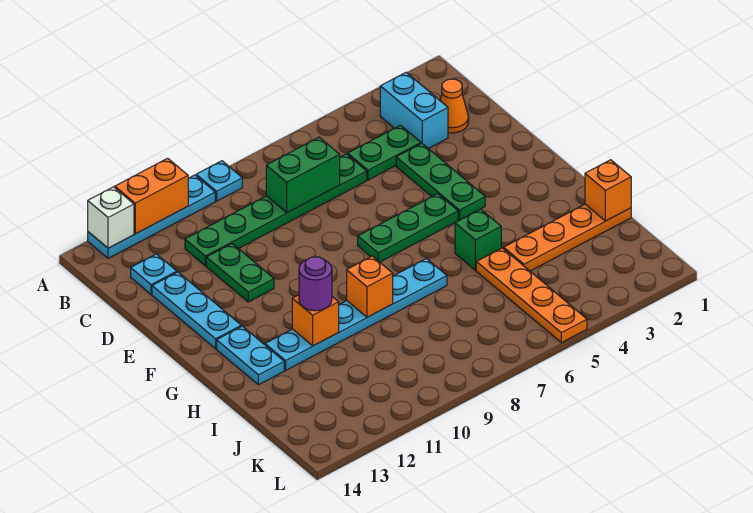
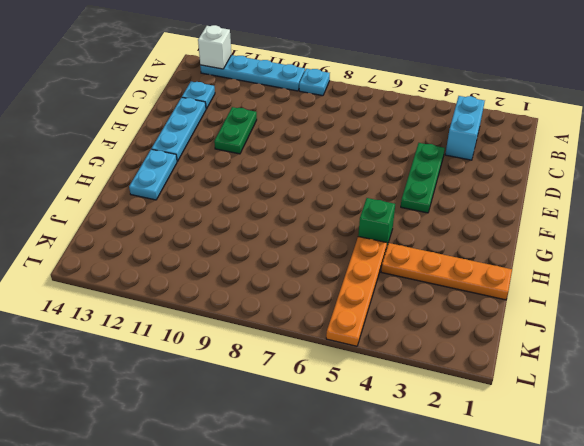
none -> orange cone C2 level 1
none -> green plate C4:C5 level 1
none -> green plate C6:C11 level 1

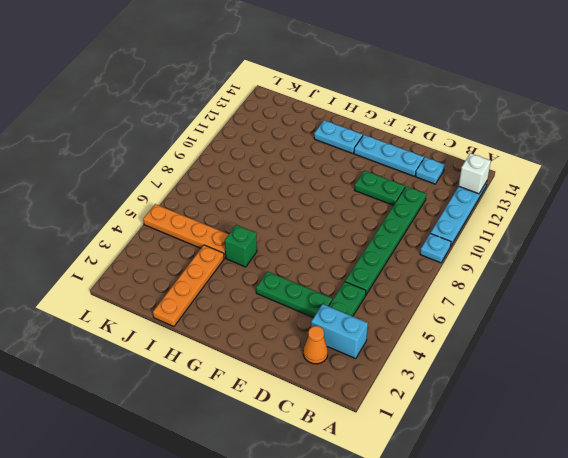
none -> green plate F5:F7 level 1
none -> cyan plate H7:H12 level 1
none -> orange brick A11:A12 level 2

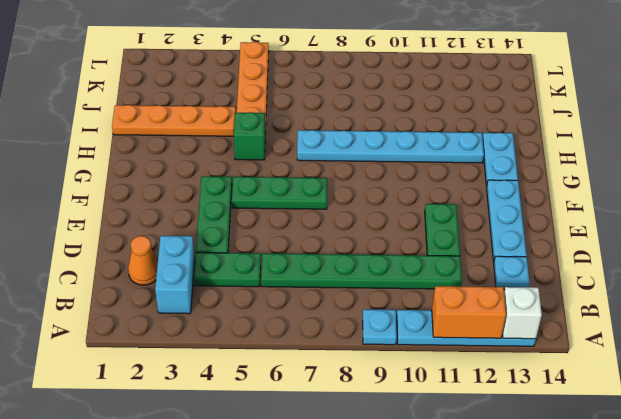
none -> green brick C7:C8 level 2
none -> orange brick H9 level 2
none -> orange brick H11 level 2

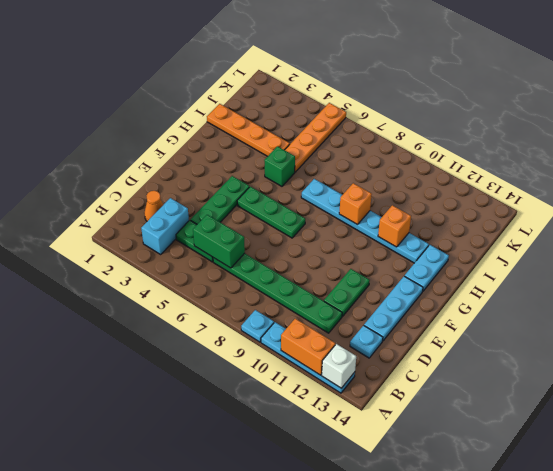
green brick C5:C6 level 2 -> green brick C7:C8 level 2
none -> orange brick I1 level 2
none -> purple round brick H11 level 3

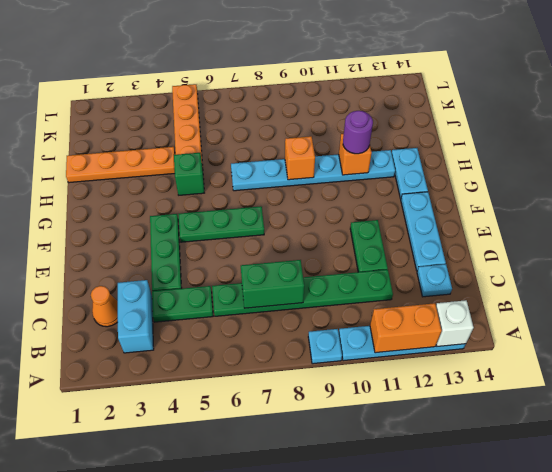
none -> orange brick I1 level 2

